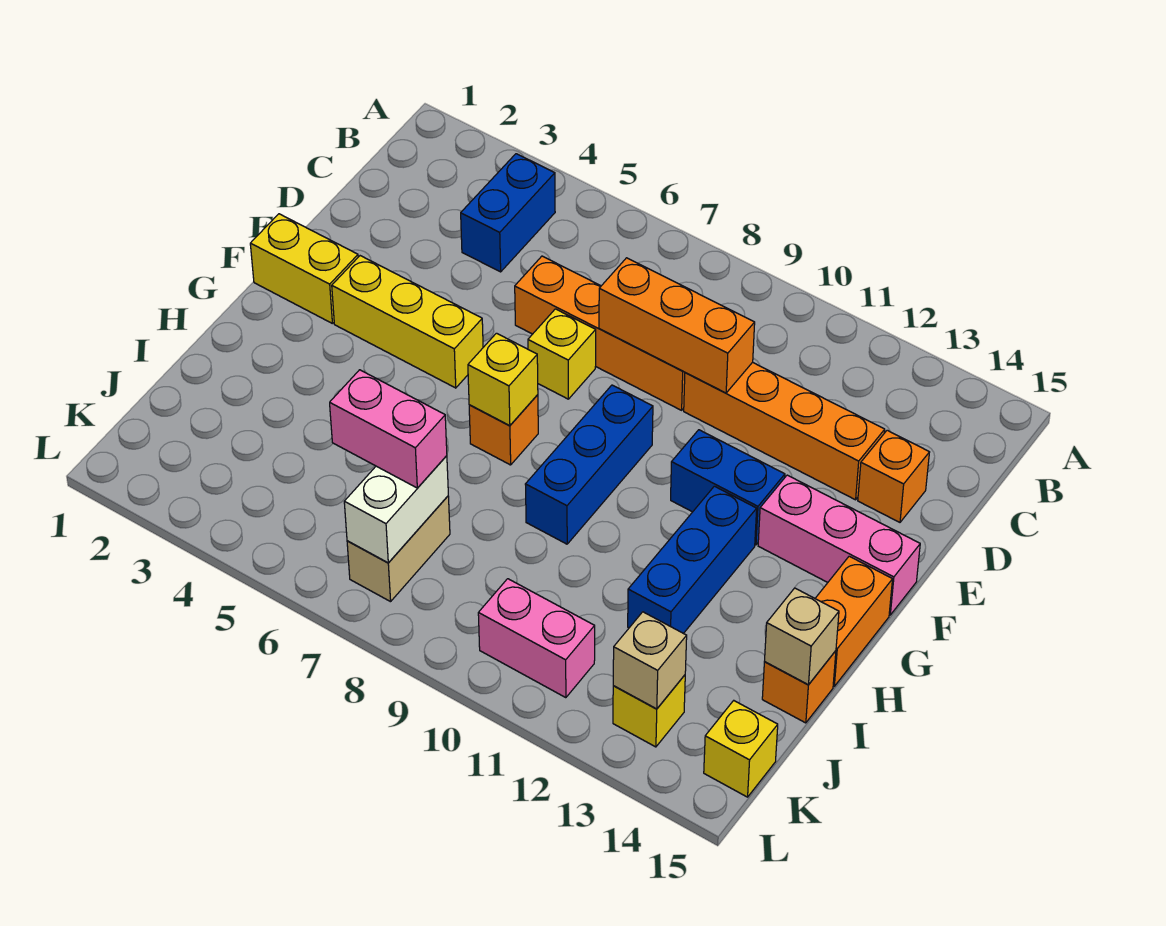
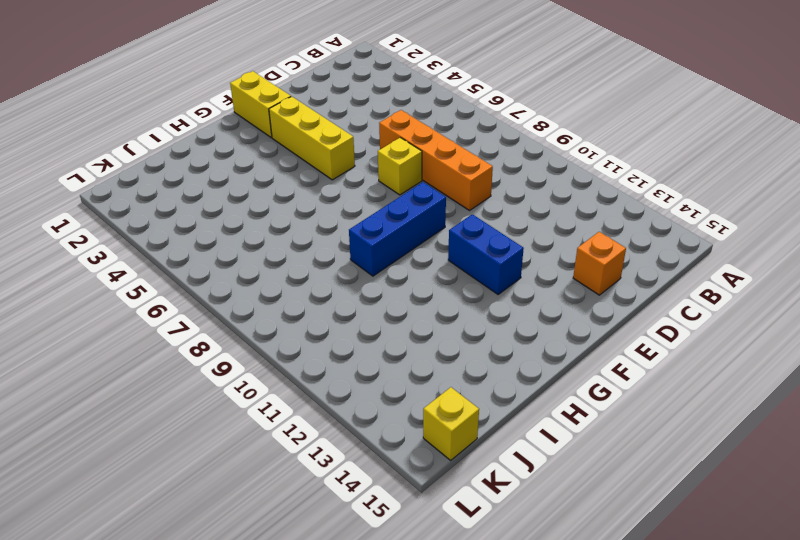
none -> blue brick B4:C4 level 1
none -> orange brick D10:D13 level 1
none -> pink brick F13:F15 level 1

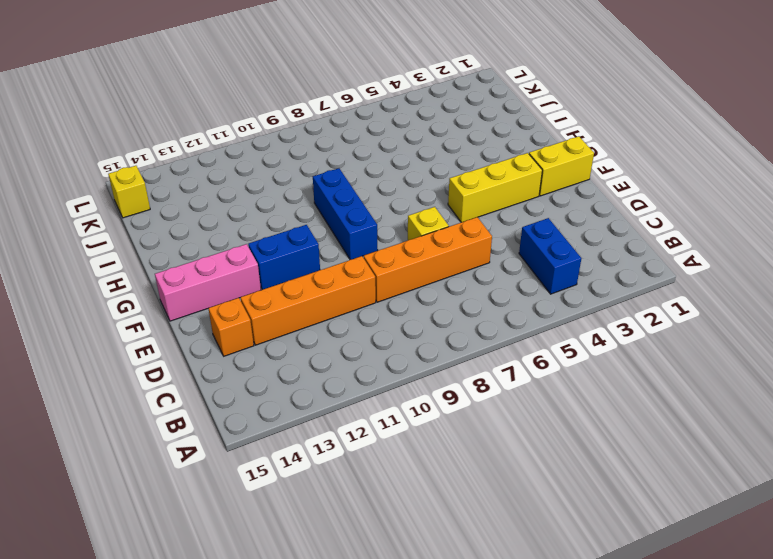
none -> orange brick G7 level 1
none -> blue brick G12:I12 level 1
none -> orange brick G15:H15 level 1

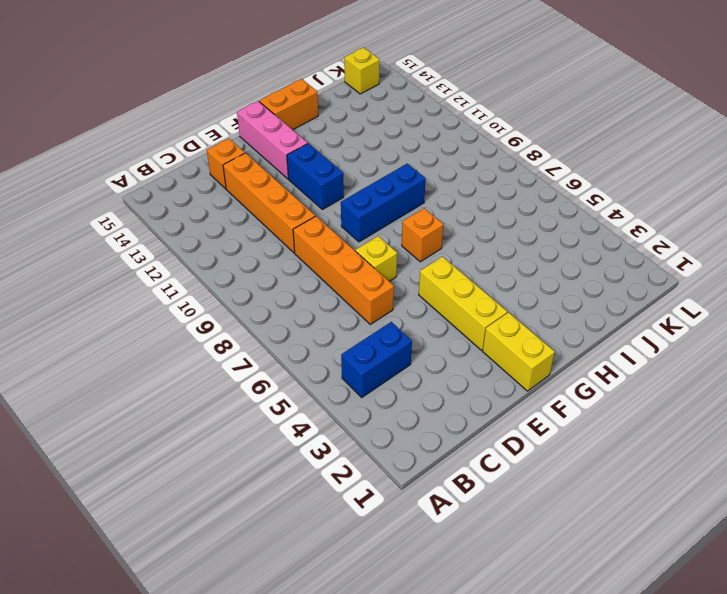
none -> blue brick G12:I12 level 1
none -> orange brick I15 level 1
none -> tan brick J7:K7 level 1

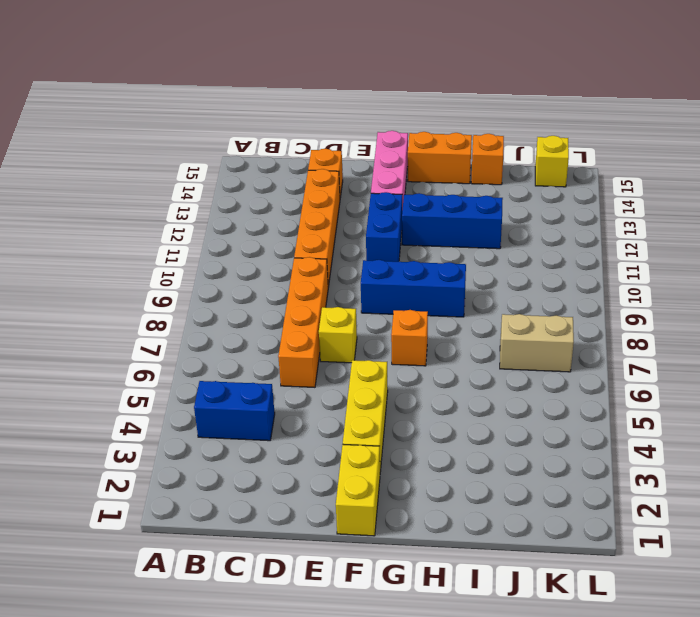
none -> pink brick K10:K11 level 1
none -> yellow brick K13 level 1
none -> orange brick D8:D10 level 2

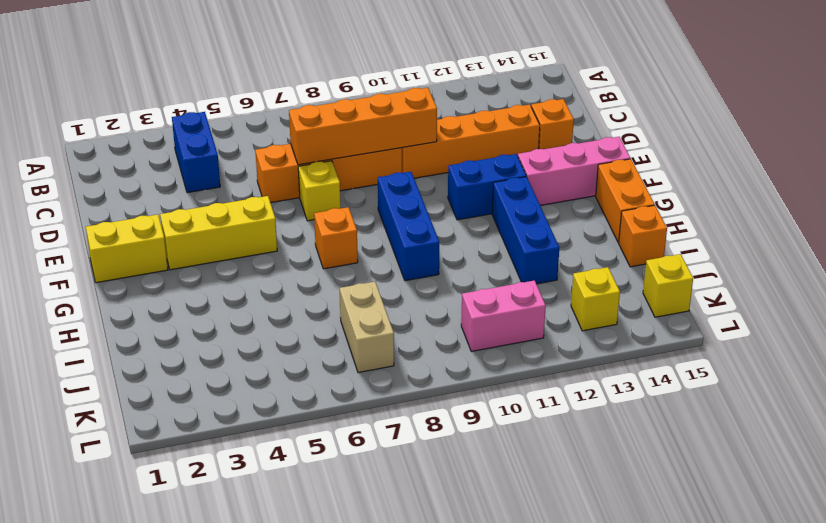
orange brick D7:D10 level 2 -> orange brick D8:D10 level 2
none -> yellow brick G7 level 2
none -> tan brick I15 level 2
none -> white brick J7:K7 level 2

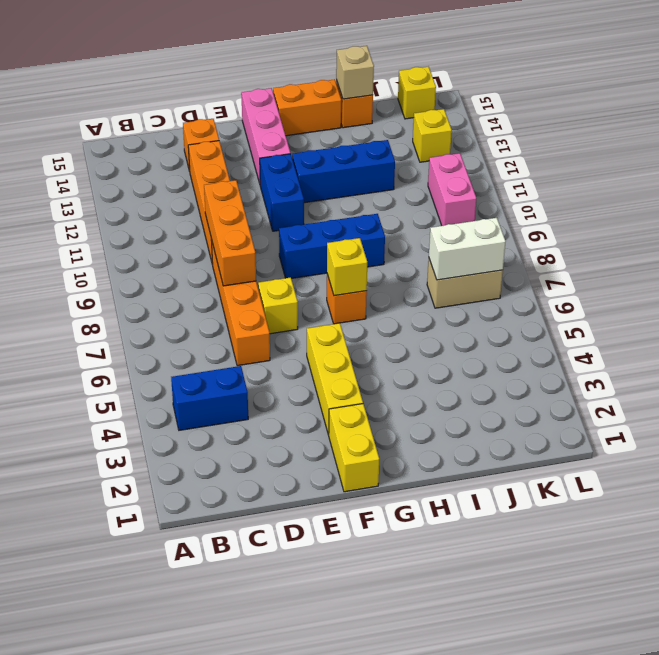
none -> tan brick K13 level 2
none -> pink brick J6:J7 level 3

